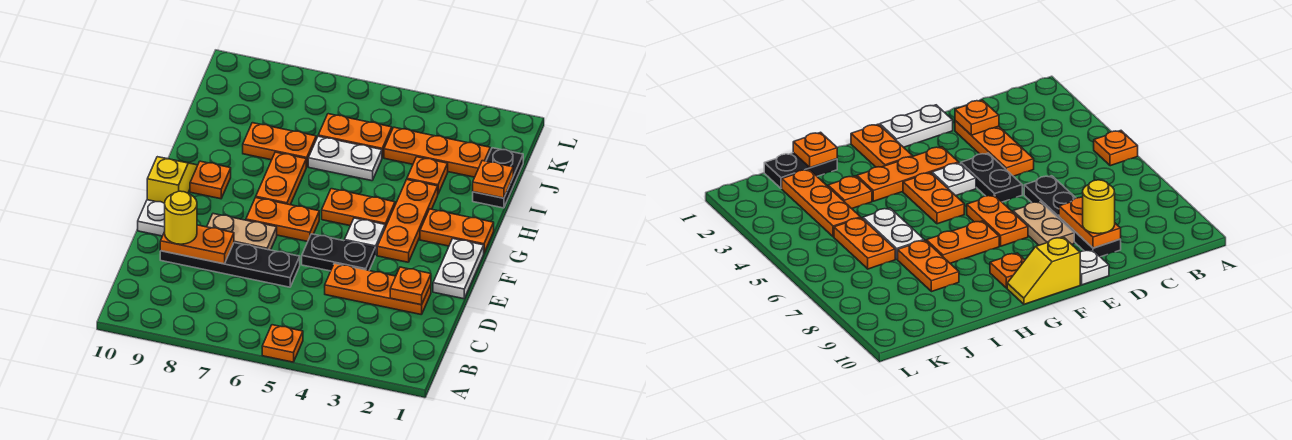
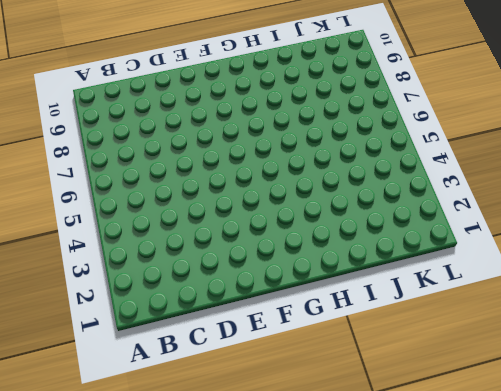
none -> orange plate A5 level 1
none -> orange plate D2:D4 level 1
none -> black plate D6:D9 level 1

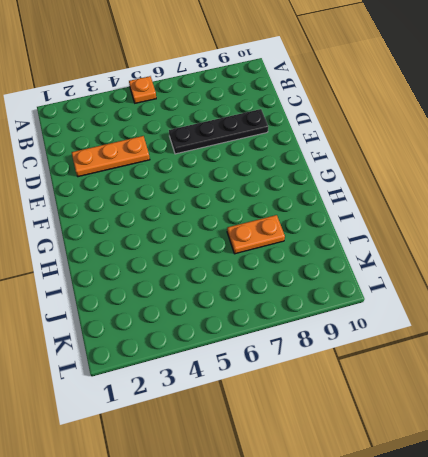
none -> white plate E1:F1 level 1
none -> black plate E4:E5 level 1
none -> tan plate E7:E8 level 1

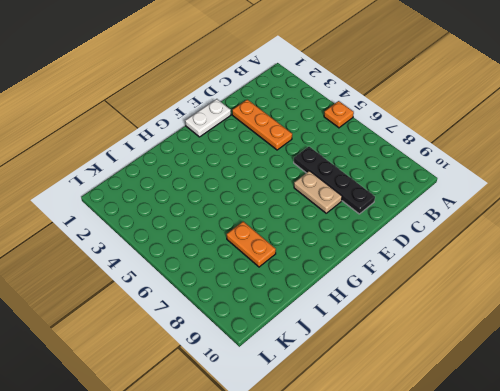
none -> black plate E4:E5 level 1
none -> white plate E10 level 1
none -> orange plate F3:H3 level 1

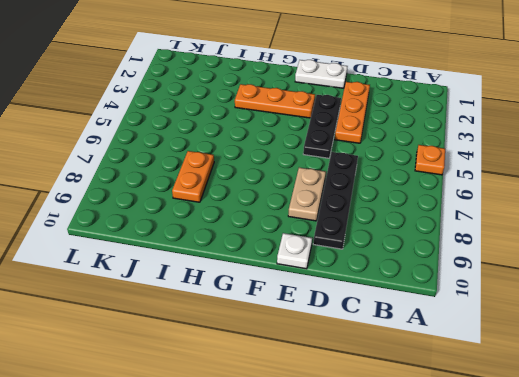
black plate E3:E5 level 1 -> black plate E4:E5 level 1
none -> white plate F4 level 1
none -> orange plate F6:F7 level 1
none -> yellow slope F10:G10 level 1 top F

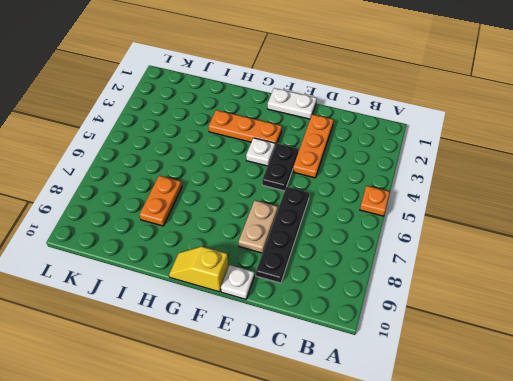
none -> orange plate F6:F7 level 1
none -> orange plate G1:G2 level 1
none -> orange plate G4:G5 level 1

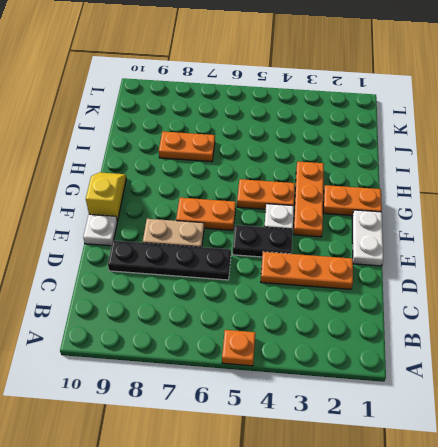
none -> orange plate G7:H7 level 1
none -> orange plate G9 level 1
none -> black plate I1:J1 level 1

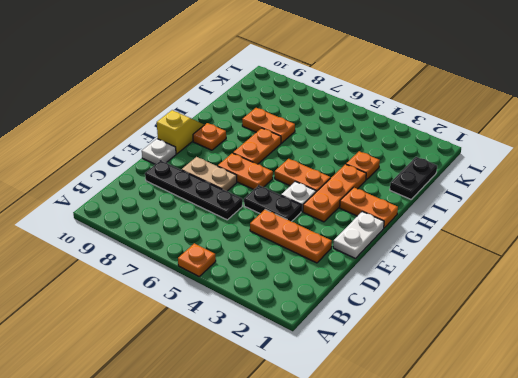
none -> white plate I5:I6 level 1
none -> orange plate J2:J4 level 1
none -> orange plate J5:J6 level 1

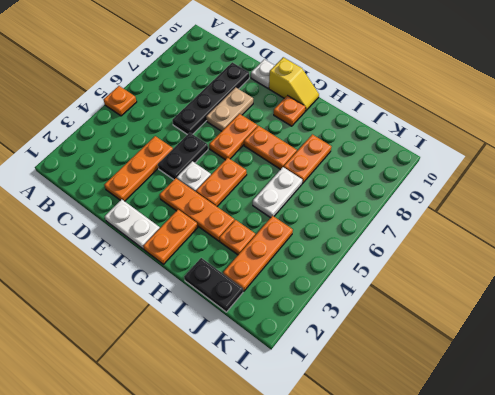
none -> orange plate J5:J6 level 1
none -> orange plate D2 level 2
none -> orange plate D8:D9 level 2

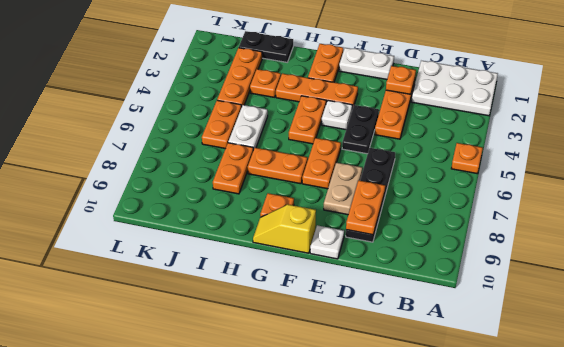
white plate A1:C2 level 1 -> none
none -> orange plate I1 level 2
none -> yellow round brick D9 level 3

